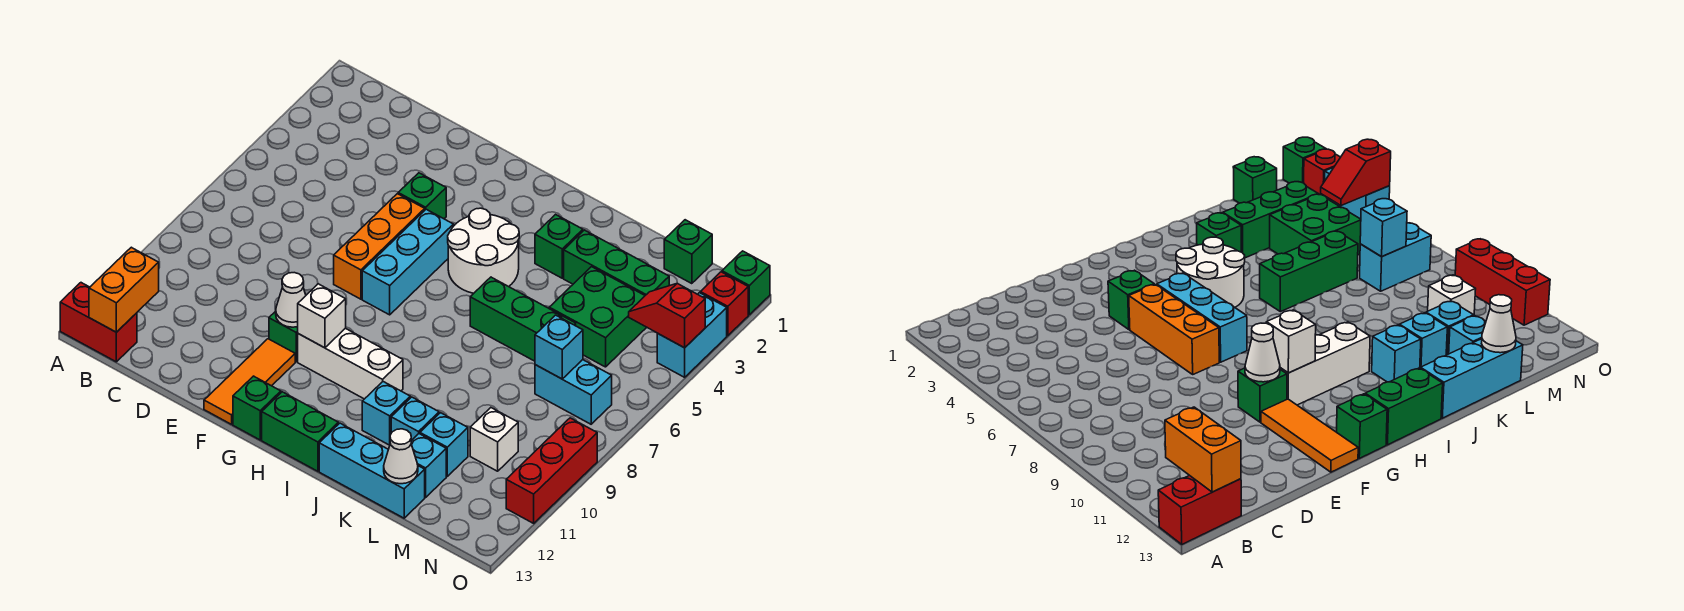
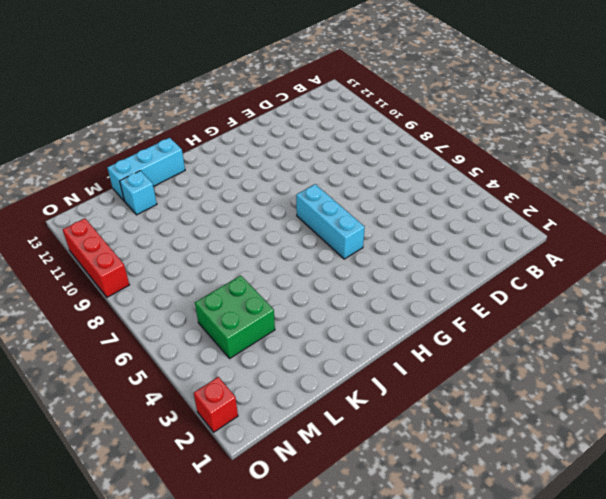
none -> red brick A13:B13 level 1
none -> green brick F4 level 1
none -> orange brick F5:F7 level 1
none -> green brick F10 level 1

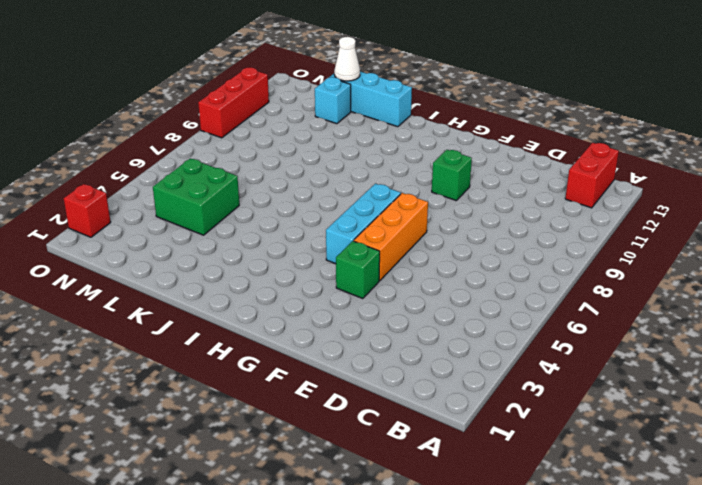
red brick B12:B13 level 1 -> red brick A13:B13 level 1
none -> orange tile F11:F13 level 1
none -> white brick G10:I10 level 1
none -> green brick G13 level 1
none -> white round brick H4:I5 level 1

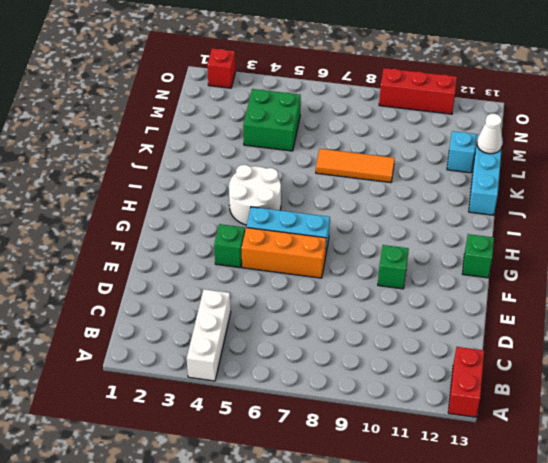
white brick A4:C4 level 1 -> white brick G10:I10 level 1
orange tile K7:K9 level 1 -> orange tile F11:F13 level 1
none -> green brick H13:I13 level 1
none -> green brick J3 level 1
none -> green brick J6:L6 level 1
none -> cyan brick J11 level 1

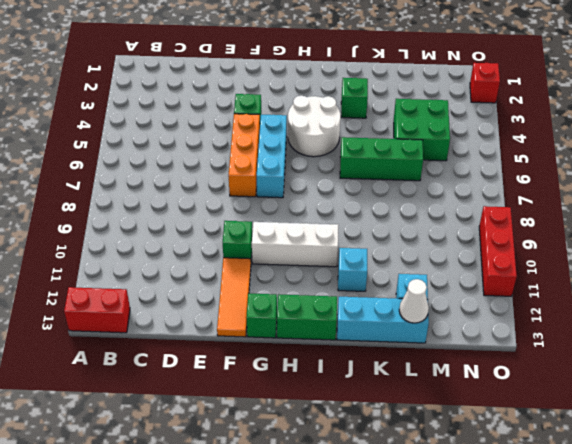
none -> green brick K3:M3 level 1
none -> cyan brick K11 level 1
none -> cyan brick L11 level 1
none -> green brick M1 level 1

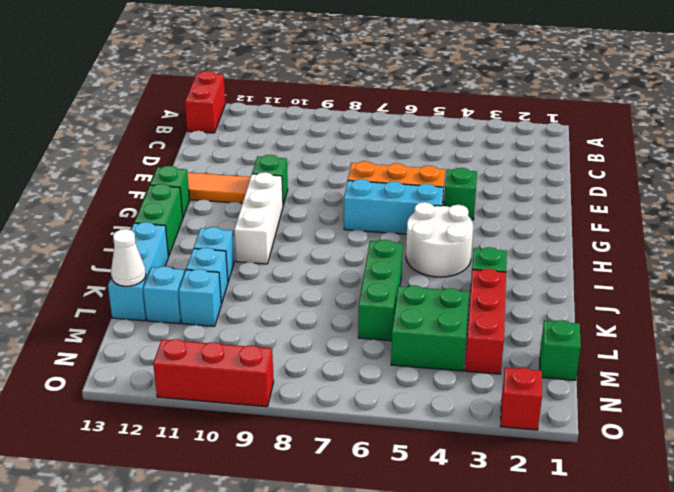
red brick K3:M3 level 1 -> green brick K3:M3 level 1
none -> cyan brick M7:N7 level 1
none -> white brick M10 level 1
none -> green brick O1 level 1
none -> cyan brick O3:O4 level 1

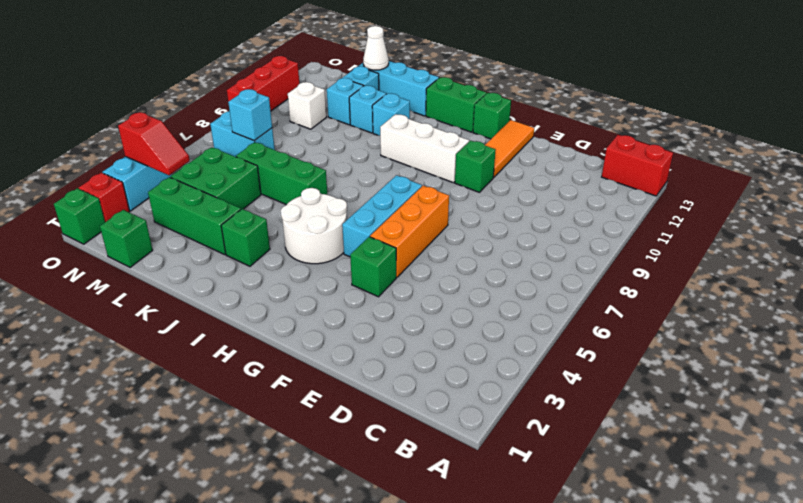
none -> orange brick B12:B13 level 2
none -> white cone F10 level 2
none -> white brick G10 level 2

